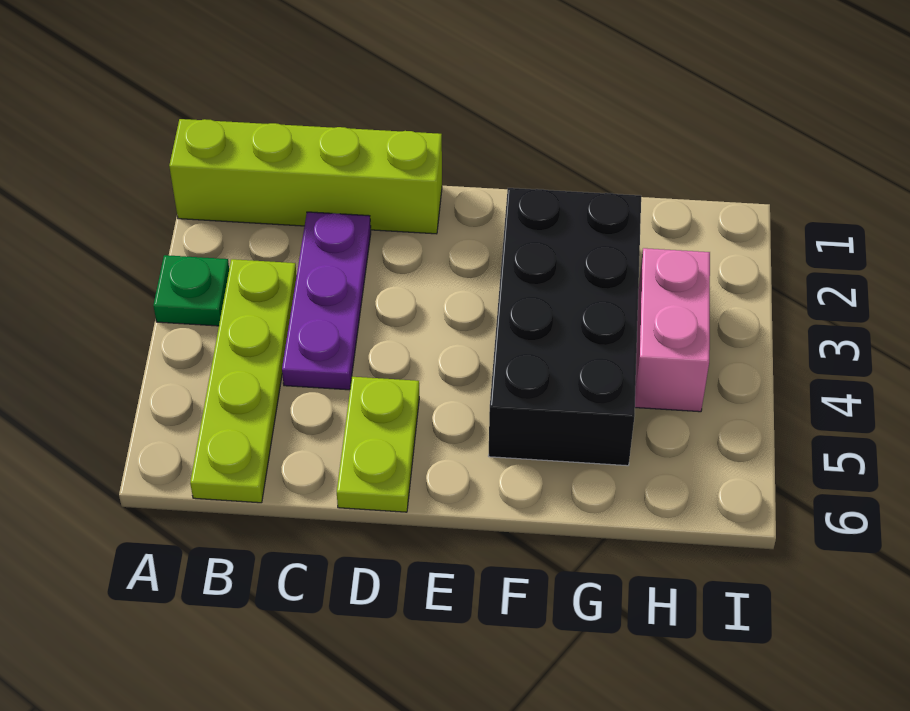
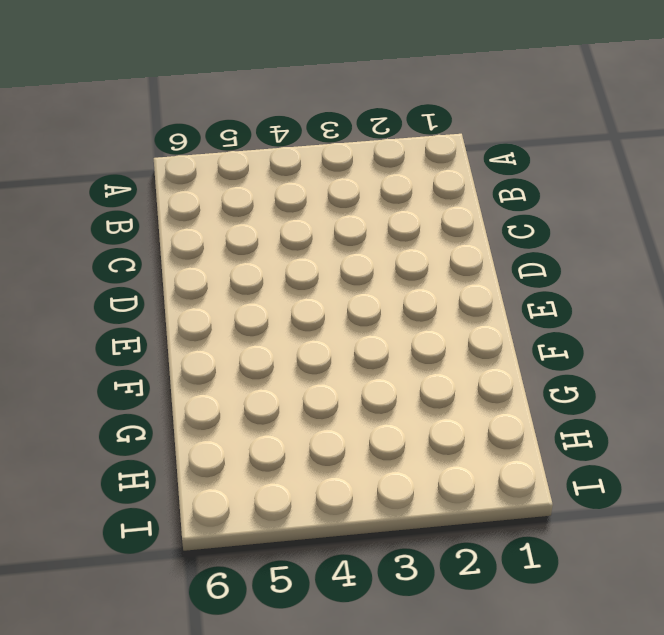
none -> lime brick A1:D1 level 1
none -> green plate A3 level 1

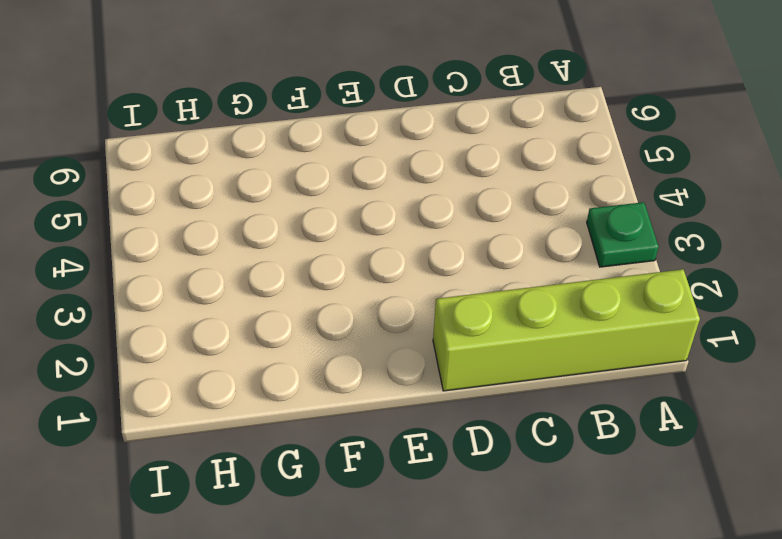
none -> lime plate B3:B6 level 1
none -> purple plate C2:C4 level 1

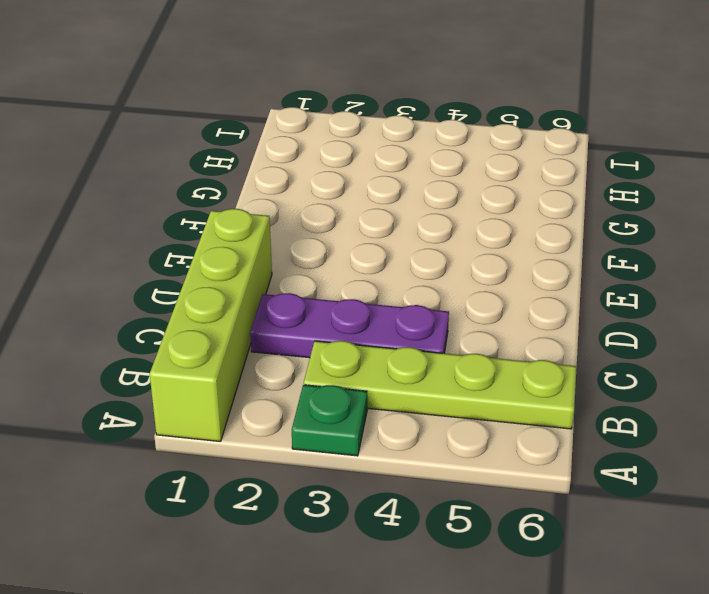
none -> lime plate D5:D6 level 1
none -> black brick F2:G5 level 1

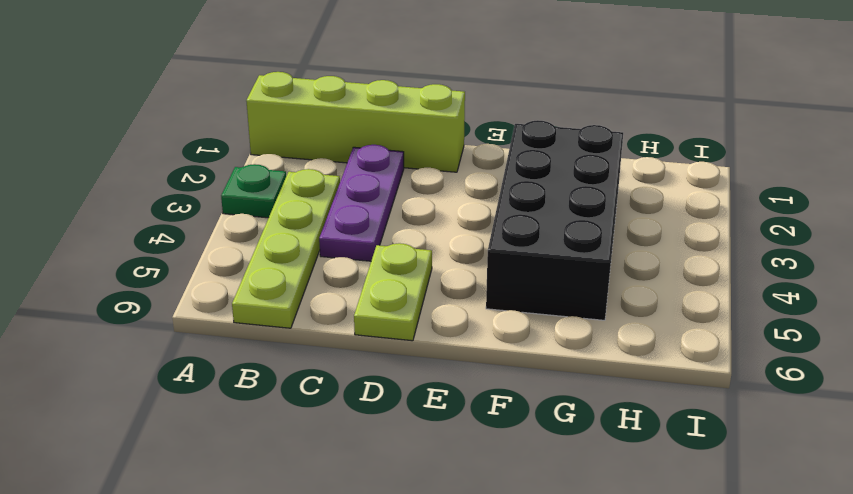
none -> pink brick H3:H4 level 1

